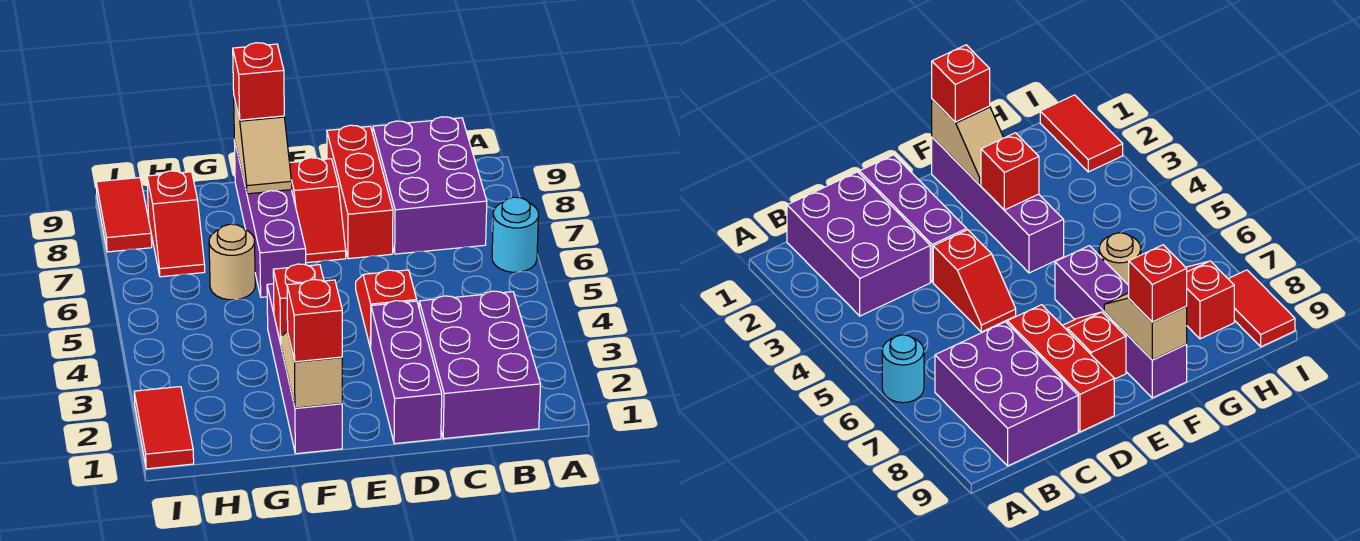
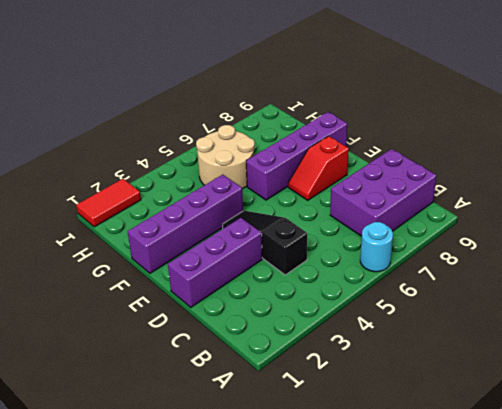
black slope C4:E4 level 1 top C -> red slope D4:D5 level 1 top 4
tan round brick G5:H6 level 1 -> tan round brick G6 level 1
none -> purple brick B1:C3 level 1
none -> red brick D7:D9 level 1
none -> red slope H7:H8 level 1 top 8

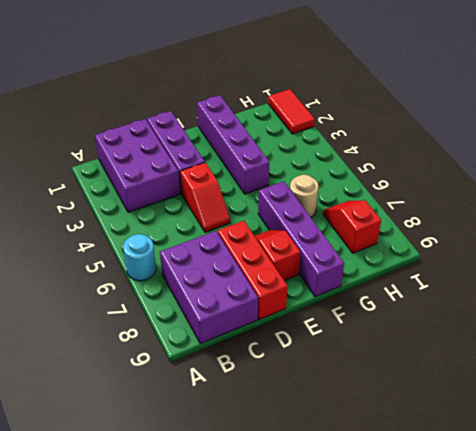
none -> red tile I8:I9 level 1
none -> tan slope F1:F2 level 2 top 1
none -> red brick F3 level 2

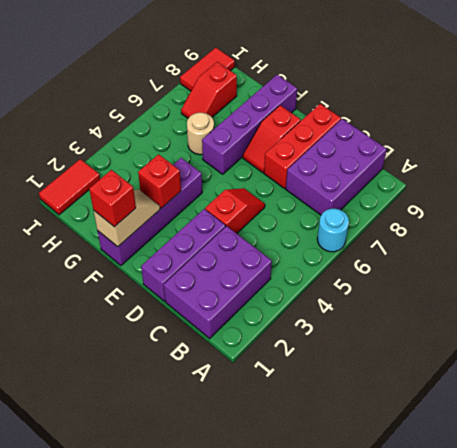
none -> tan slope F8:F9 level 2 top 9
none -> red brick F9 level 3

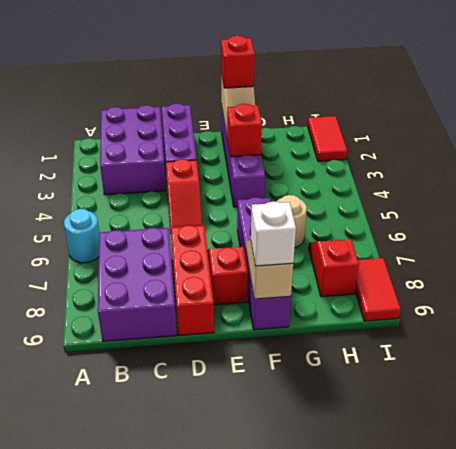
white brick F9 level 3 -> red brick F9 level 3

